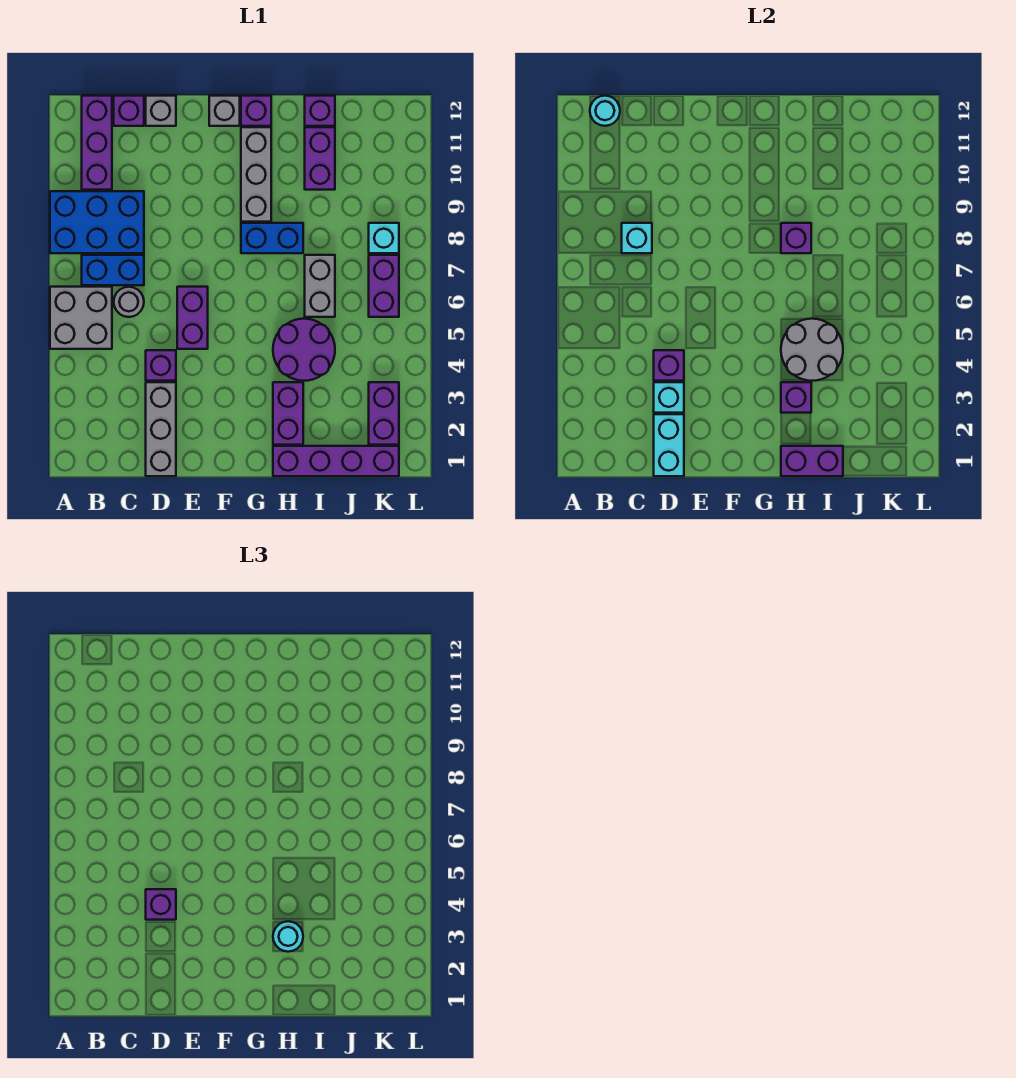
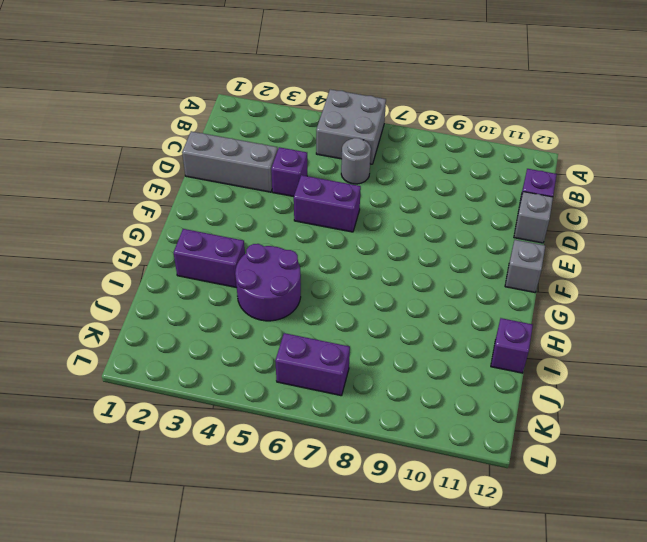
none -> blue brick A8:C9 level 1
none -> blue brick B7:C7 level 1
none -> purple brick B10:B12 level 1
none -> blue brick G8:H8 level 1

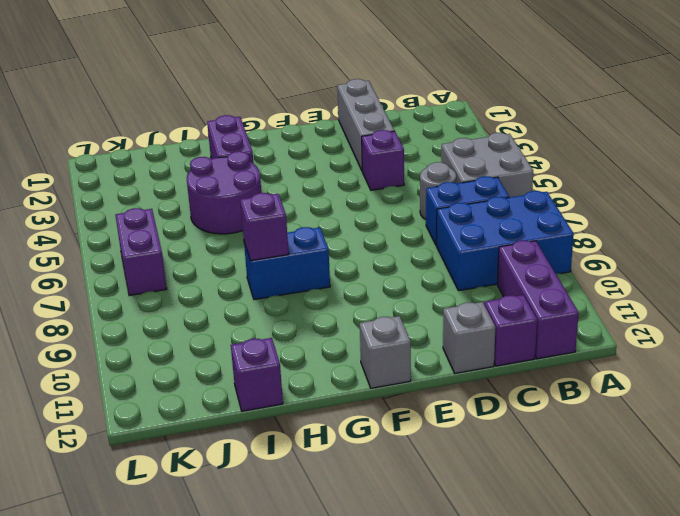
none -> purple brick E5:E6 level 1
none -> grey brick G9:G11 level 1
none -> purple brick G12 level 1
none -> purple brick H1:K1 level 1

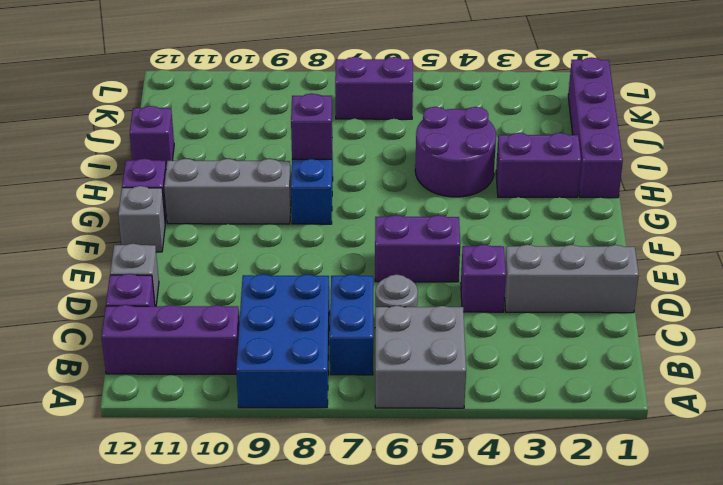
none -> grey brick I6:I7 level 1
none -> purple brick I10:I11 level 1
none -> purple brick K2:K3 level 1
none -> cyan brick K8 level 1

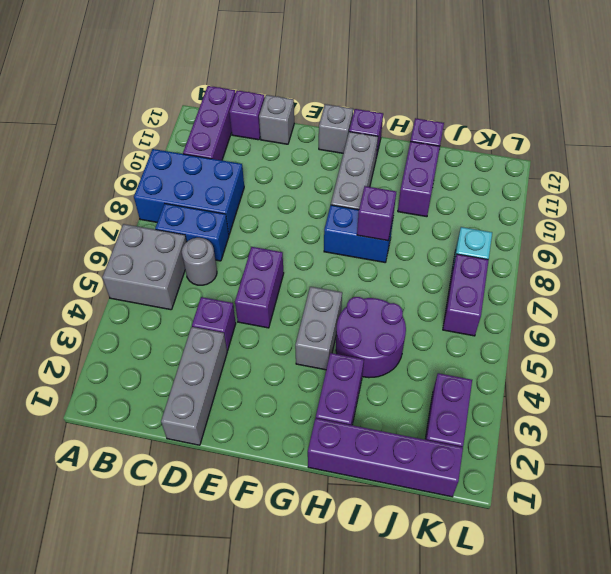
grey brick G4:G5 level 1 -> grey brick I6:I7 level 1
none -> cyan round brick B12 level 2
none -> cyan brick C8 level 2
none -> cyan brick D1:D2 level 2
none -> cyan brick D3 level 2

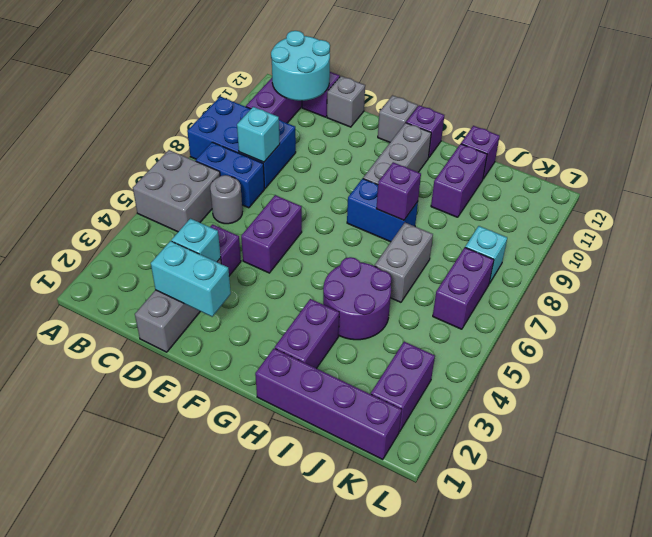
cyan round brick B11:C12 level 2 -> cyan round brick B12 level 2
cyan brick D2:E2 level 2 -> cyan brick D1:D2 level 2
none -> purple brick D4 level 2
none -> purple brick H1:I1 level 2
none -> purple brick H3 level 2
none -> grey round brick H4:I5 level 2

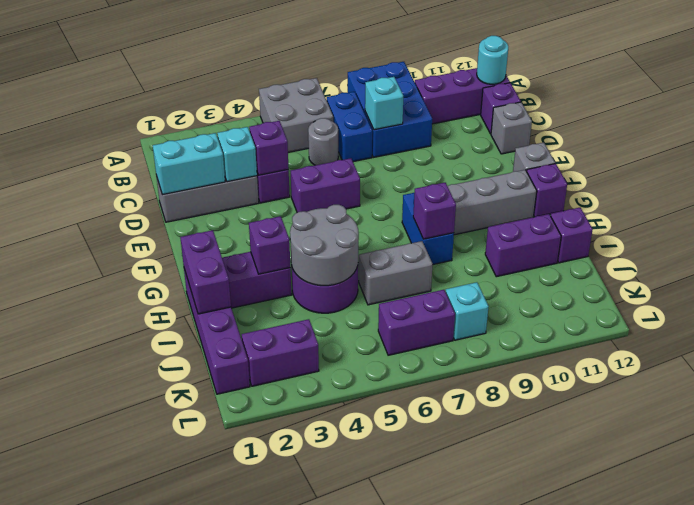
none -> purple brick D4 level 3
none -> cyan round brick H3 level 3

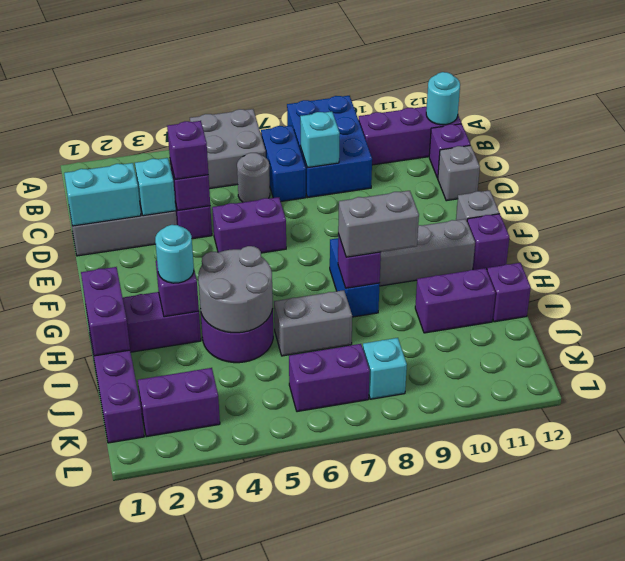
grey brick H8:H9 level 3 -> none

